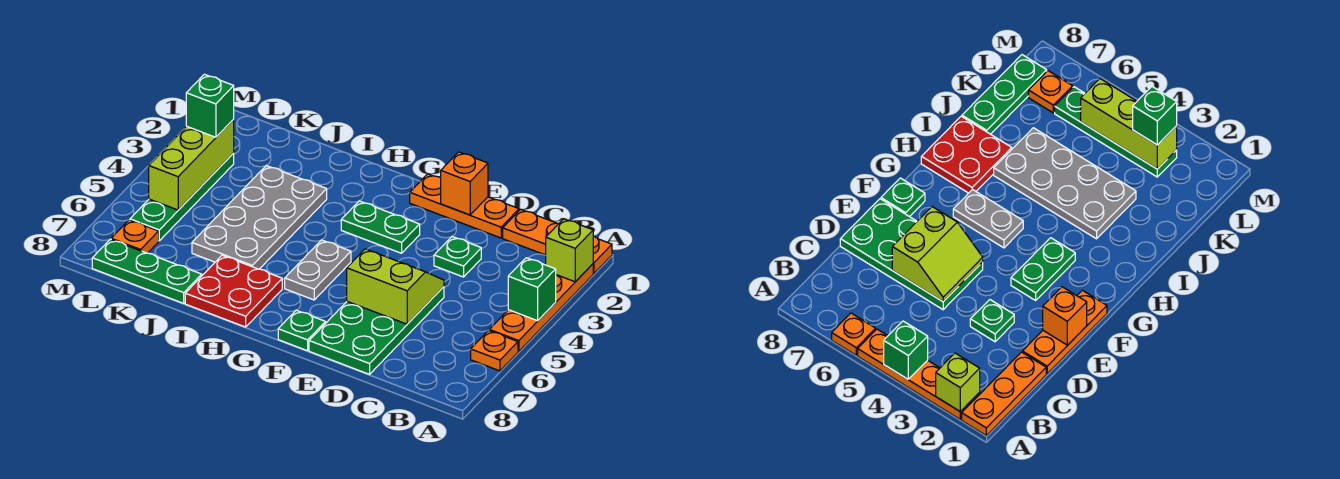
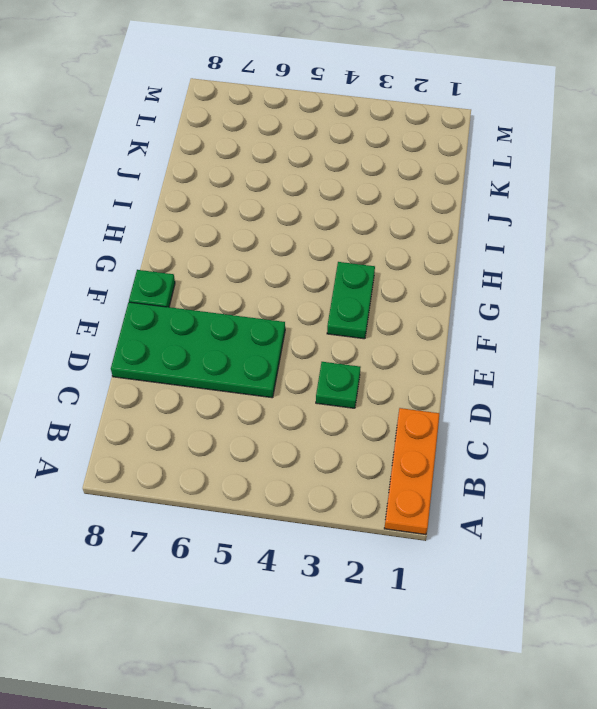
none -> orange plate A2:A5 level 1
none -> orange plate A6 level 1
none -> orange plate D1:F1 level 1

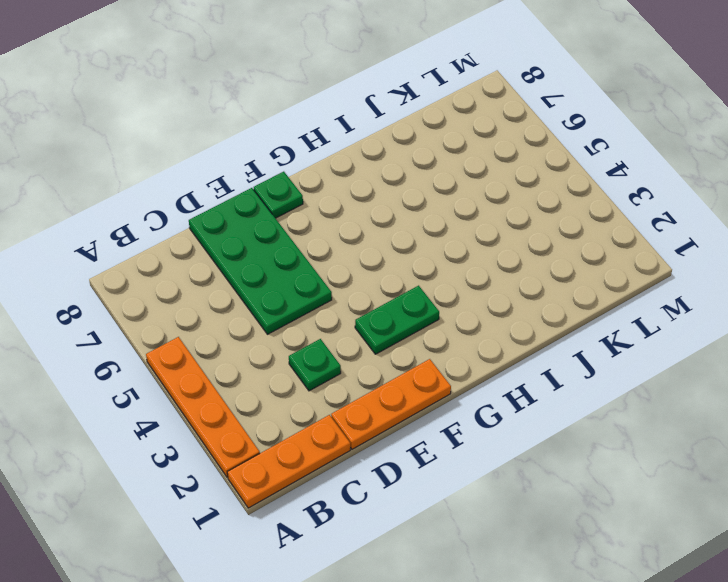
none -> orange plate A6 level 1
none -> grey plate G5:G6 level 1
none -> red plate H7:I8 level 1

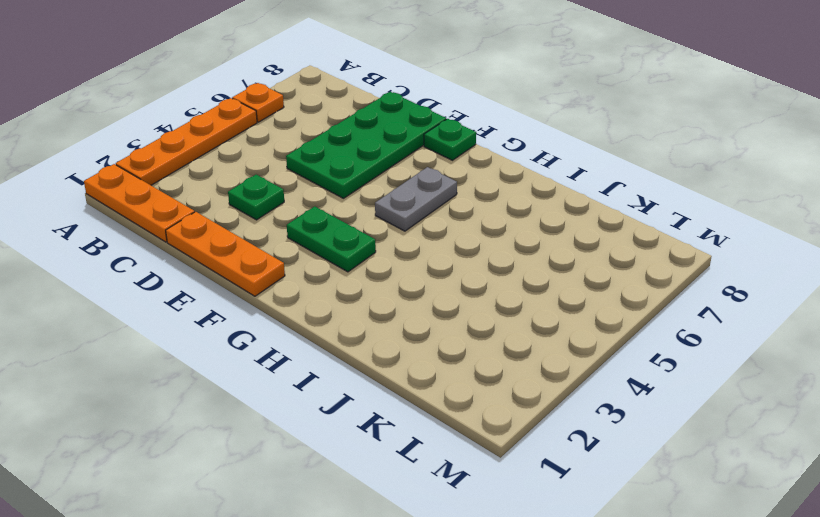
none -> red plate H7:I8 level 1
none -> grey plate I3:J6 level 1
none -> green plate J8:L8 level 1

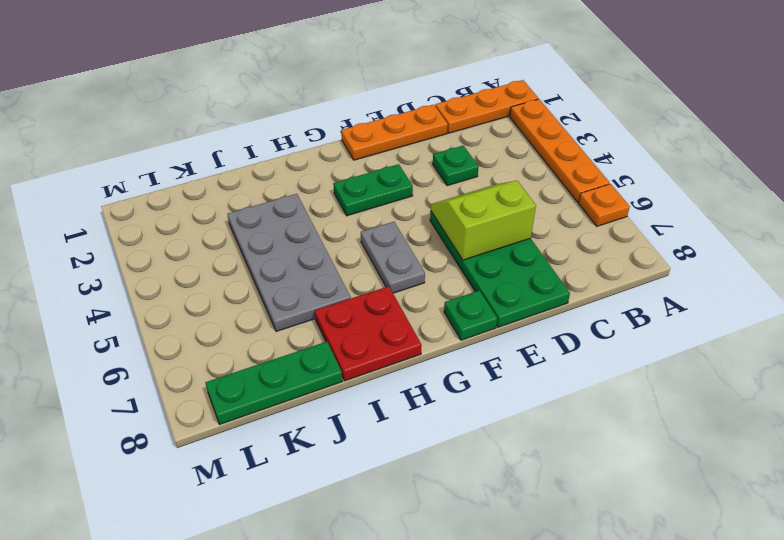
none -> green plate L3:L6 level 1
none -> orange plate L7 level 1
none -> lime brick A2 level 2

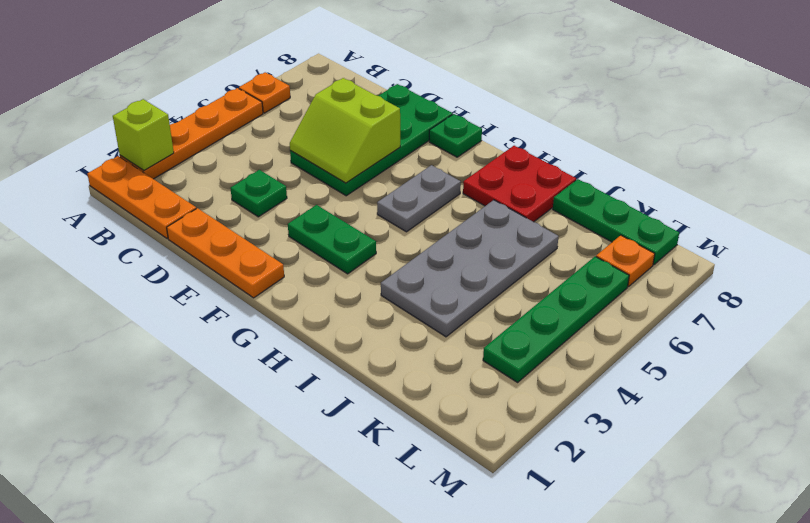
none -> green brick A4 level 2
none -> orange brick E1 level 2
none -> lime brick L3:L5 level 2

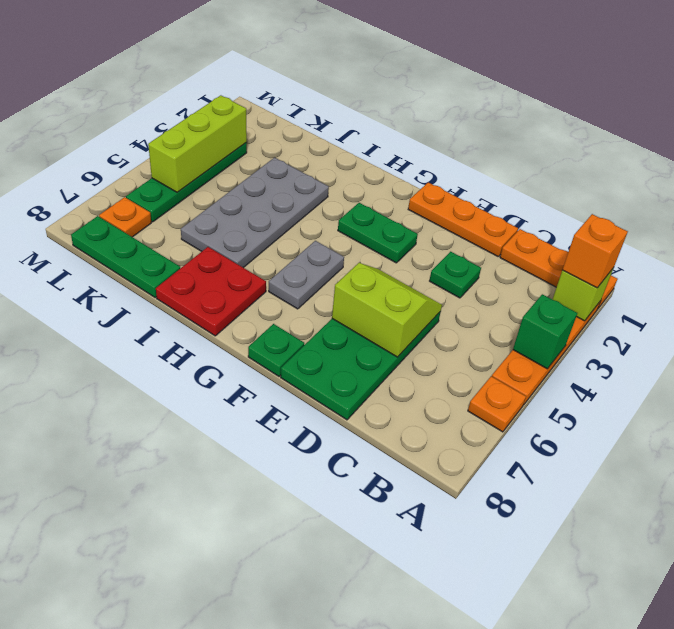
orange brick A2 level 3 -> orange brick E1 level 2
none -> green brick L3 level 3

